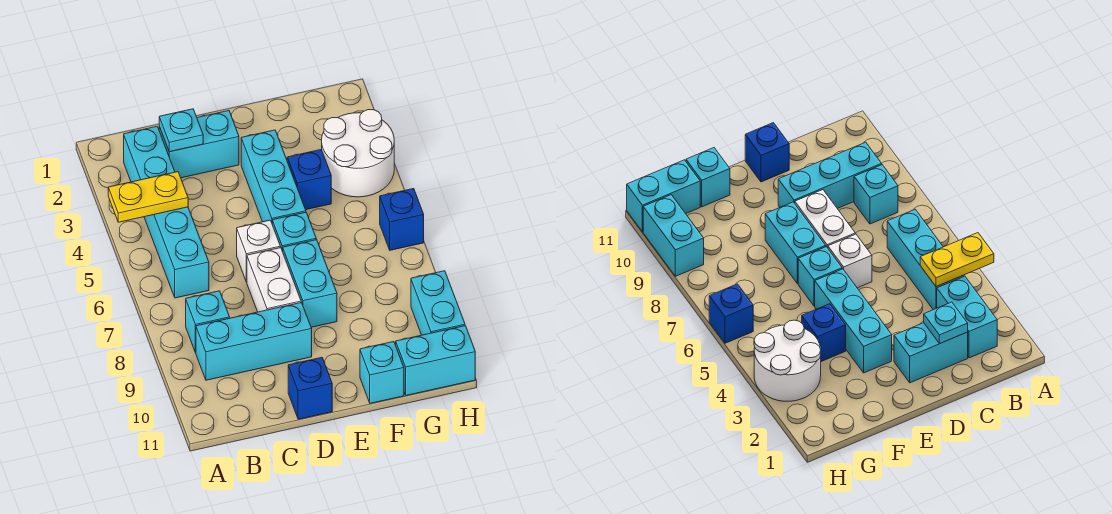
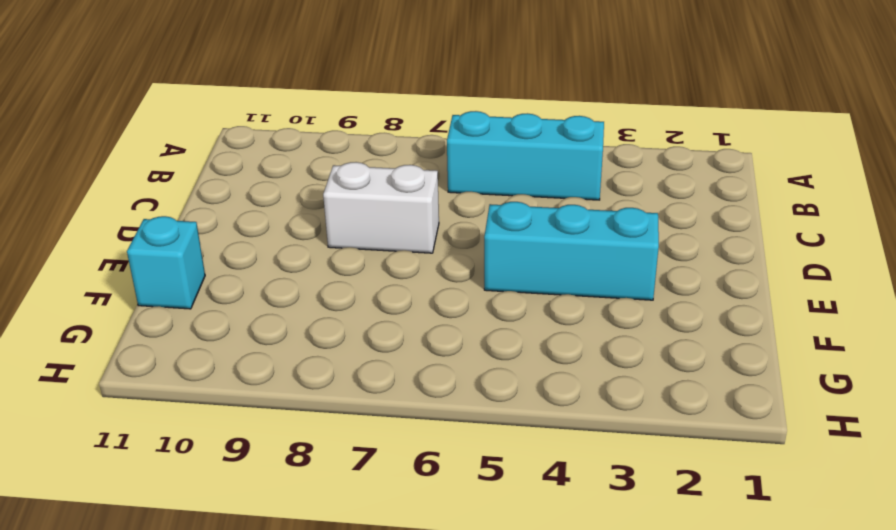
none -> cyan brick B2:B3 level 1
none -> cyan brick B8 level 1
none -> cyan brick B9:D9 level 1

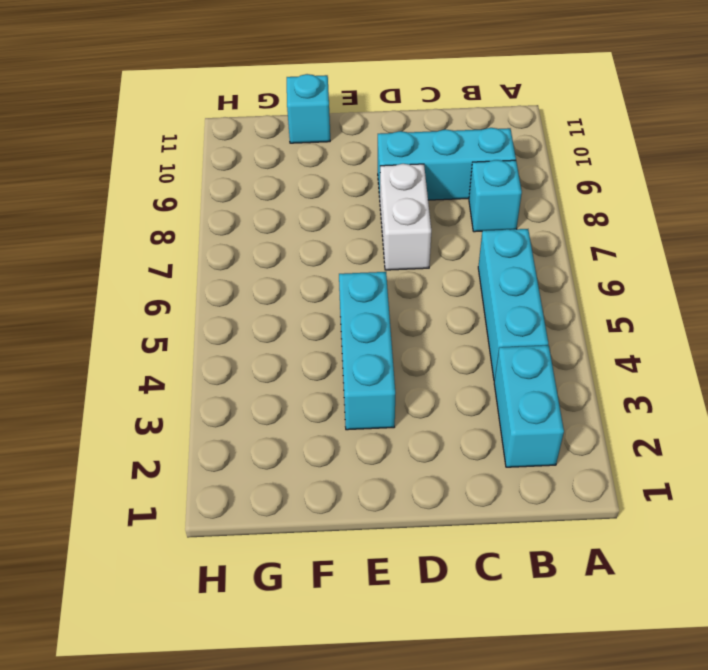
none -> cyan brick C2:D2 level 1
none -> white brick D6 level 1
none -> blue brick D11 level 1

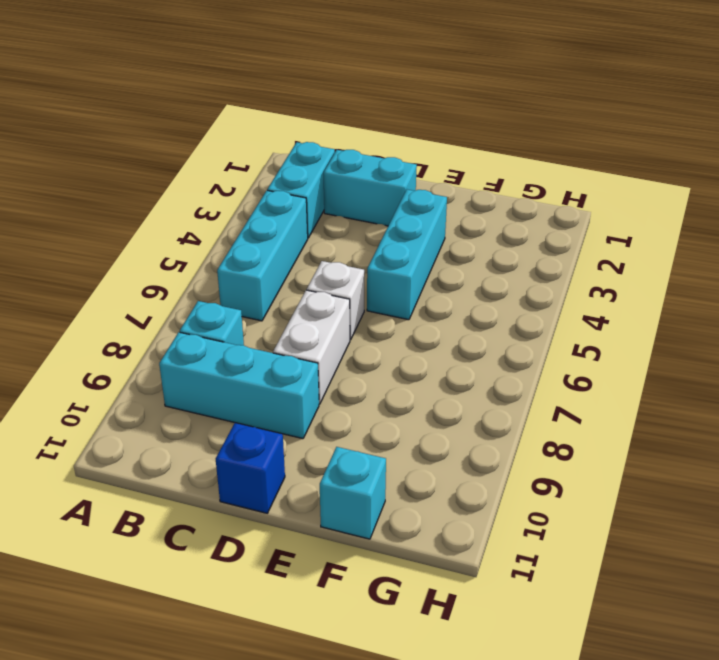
none -> cyan brick E6 level 1
none -> cyan brick E7:E8 level 1
none -> blue brick F4 level 1

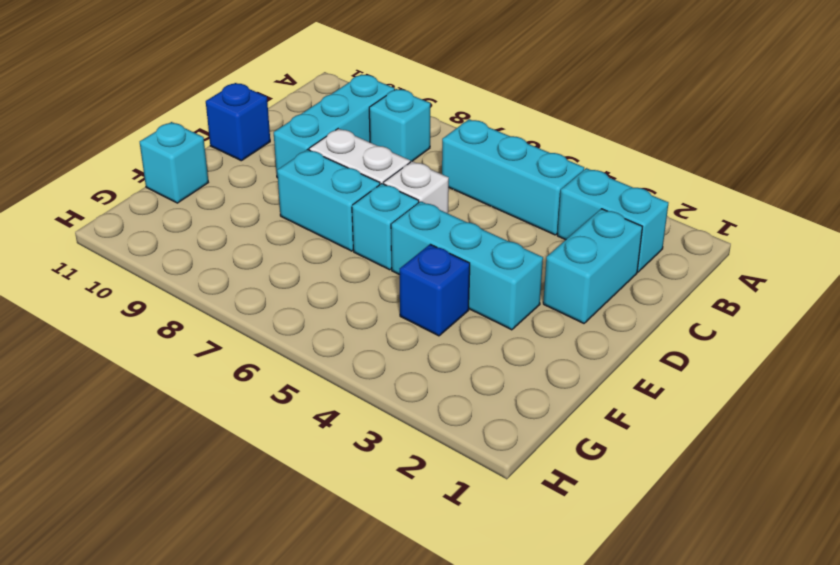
none -> white round brick G3:H4 level 1
none -> cyan brick G11:H11 level 1
none -> blue brick H6 level 1

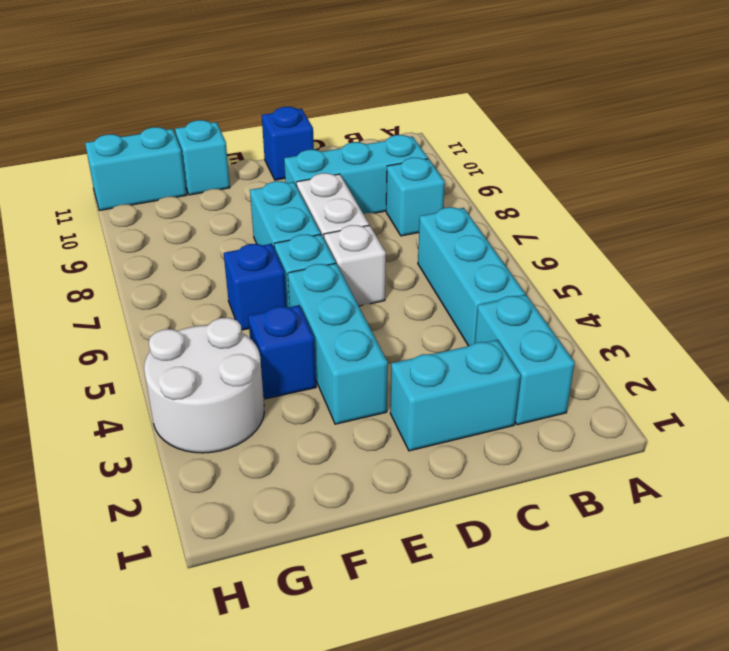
blue brick F6 level 1 -> blue brick H6 level 1
none -> cyan brick H9:H10 level 1
none -> yellow plate A4:B4 level 2
none -> cyan plate C2 level 2

